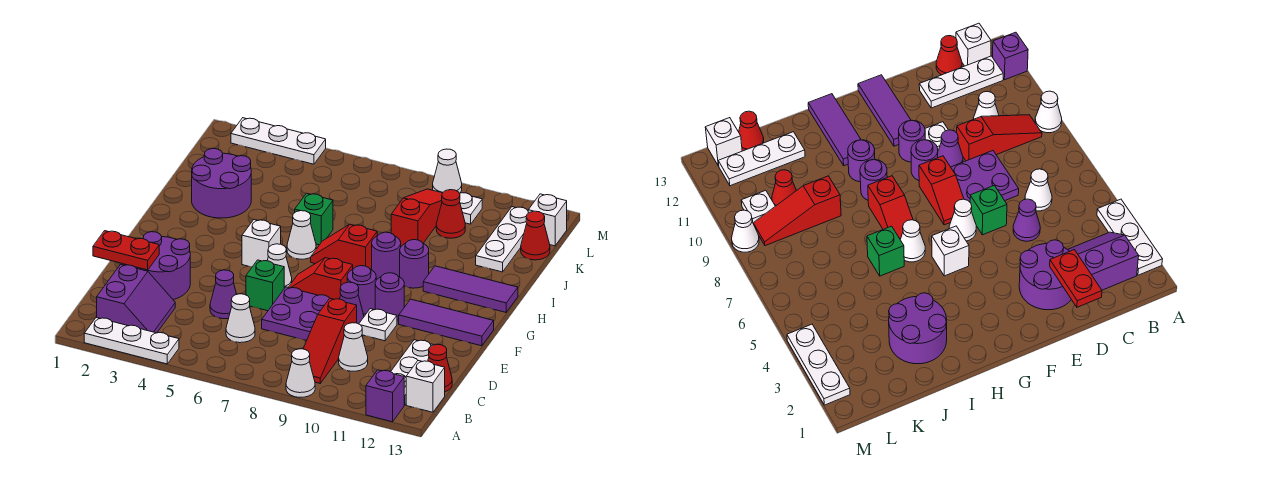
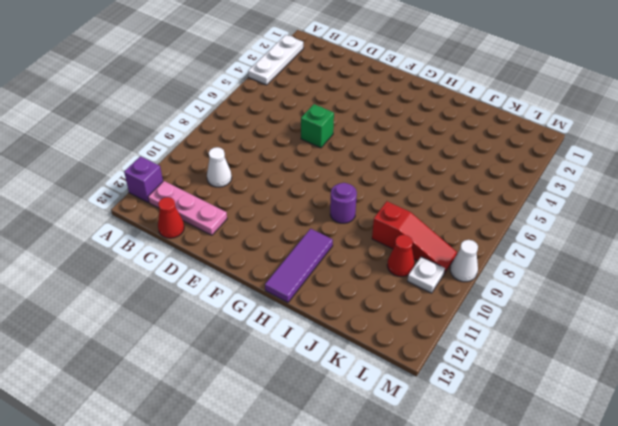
pink plate B12:D12 level 1 -> white plate B12:D12 level 1
none -> white cone A9 level 1
none -> purple slope B2:C3 level 1 top 2
none -> red slope B9:D9 level 1 top D
none -> white brick B13 level 1

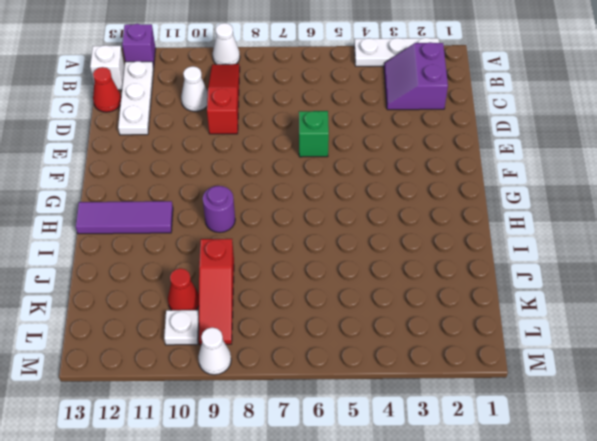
none -> white cone C6 level 1
none -> purple round brick D2:E3 level 1
none -> purple cone D5 level 1
none -> purple plate D7:E8 level 1

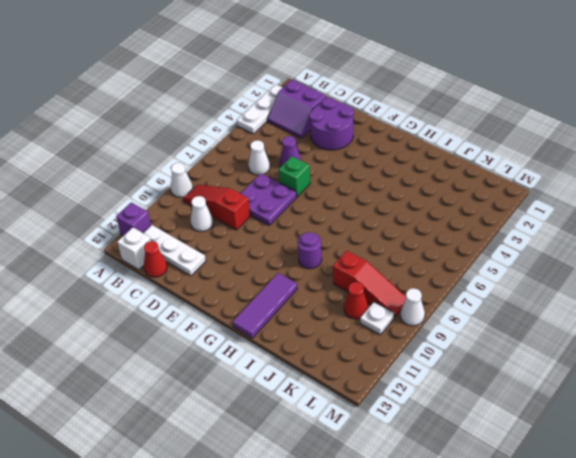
none -> purple cone E9 level 1
none -> white plate E10 level 1
none -> white cone F6 level 1
none -> red slope F7:F8 level 1 top 8

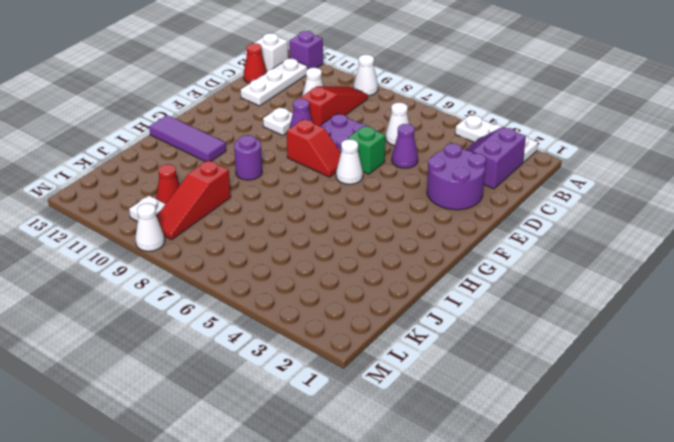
none -> purple round brick F9 level 1
none -> purple round brick F10 level 1
none -> purple tile F11:F13 level 1
none -> white brick G5 level 1

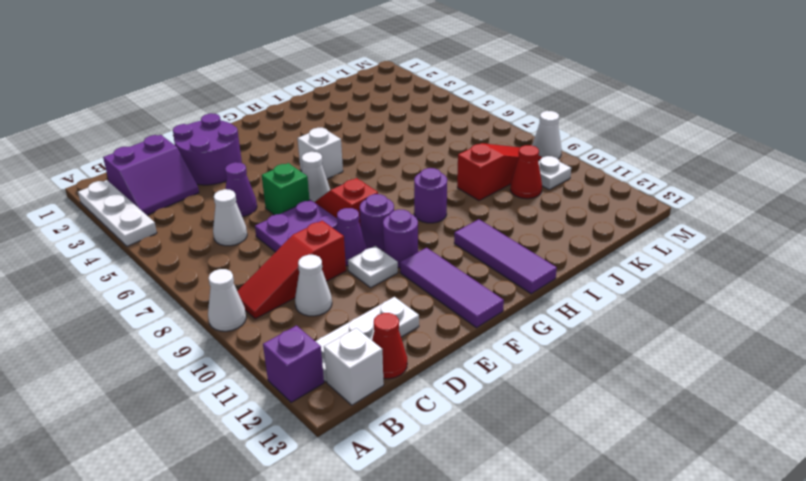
none -> white cone H6 level 1
none -> red slope H7:H8 level 1 top 8
none -> purple round brick H10 level 1
none -> purple round brick I2:J3 level 1

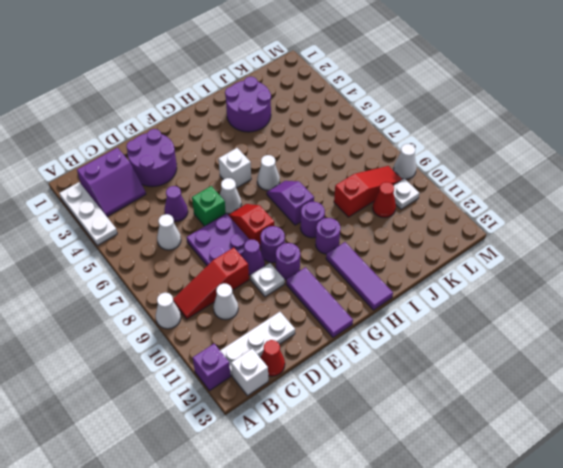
purple slope H7:H8 level 1 top 8 -> red slope H7:H8 level 1 top 8
none -> green brick I6 level 1
none -> white plate J12:L12 level 1
none -> red cone K13 level 1
none -> white brick L13 level 1

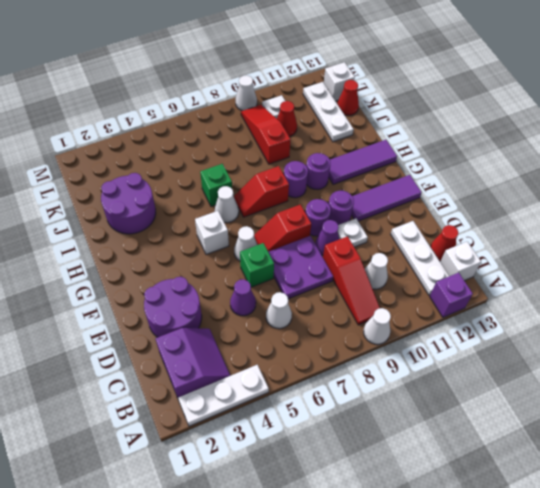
none -> white plate M2:M4 level 1
none -> red plate D1:D2 level 2

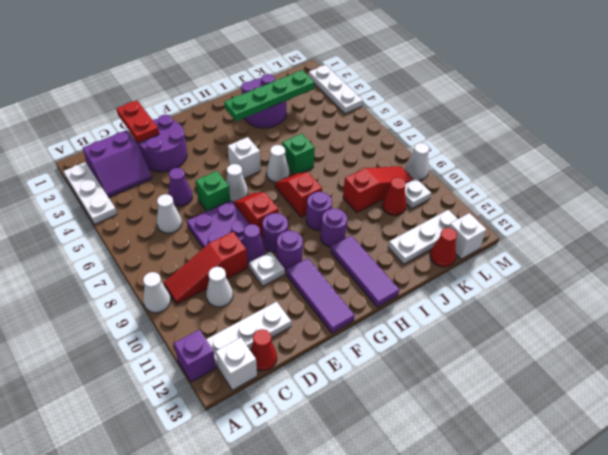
green plate H3:K3 level 2 -> none

